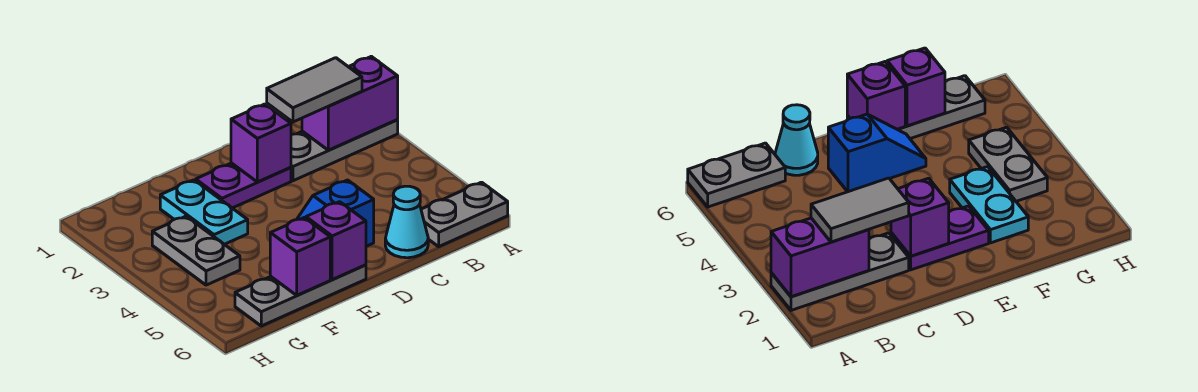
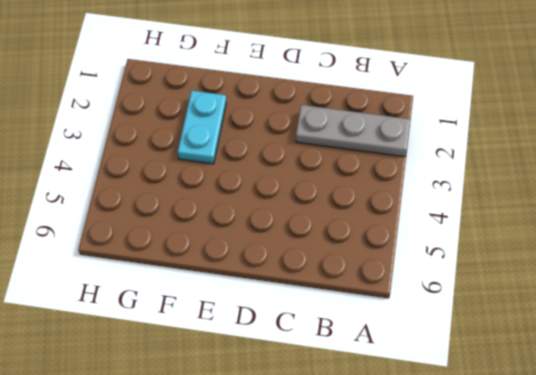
none -> grey plate A6:B6 level 1
none -> cyan cone C6 level 1
none -> purple plate D2:E2 level 1

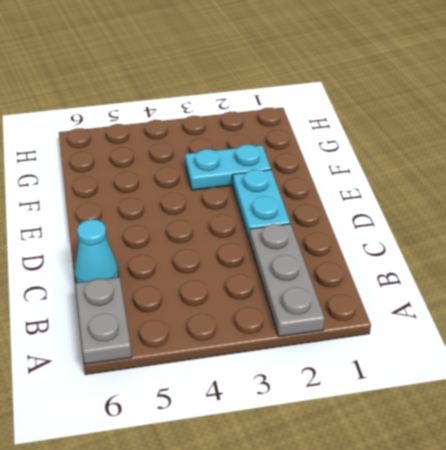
cyan plate D2:E2 level 1 -> purple plate D2:E2 level 1
none -> blue slope D5:E5 level 1 top D
none -> grey plate E6:G6 level 1
none -> grey plate G3:G4 level 1

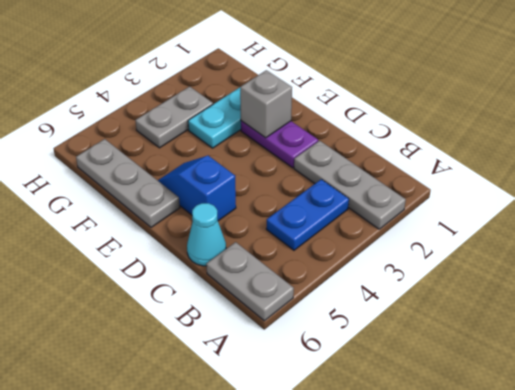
blue plate B3:B4 level 1 -> none
grey brick E2 level 2 -> none
none -> purple brick A2:B2 level 2
none -> purple brick D2 level 2
none -> purple brick E6 level 2

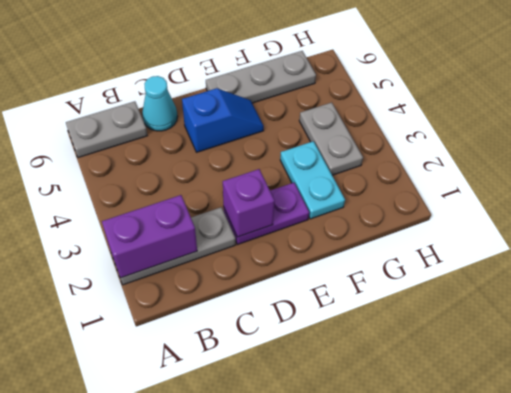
none -> purple brick E6 level 2
none -> purple brick F6 level 2
none -> grey tile B2:C2 level 3

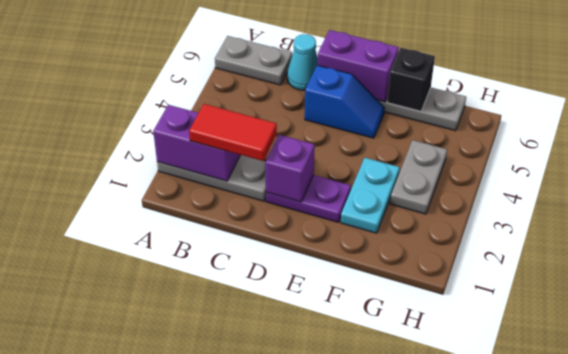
red tile B2:C2 level 3 -> grey tile B2:C2 level 3
purple brick D6:E6 level 2 -> purple brick E6 level 2
black brick F6 level 2 -> purple brick F6 level 2

